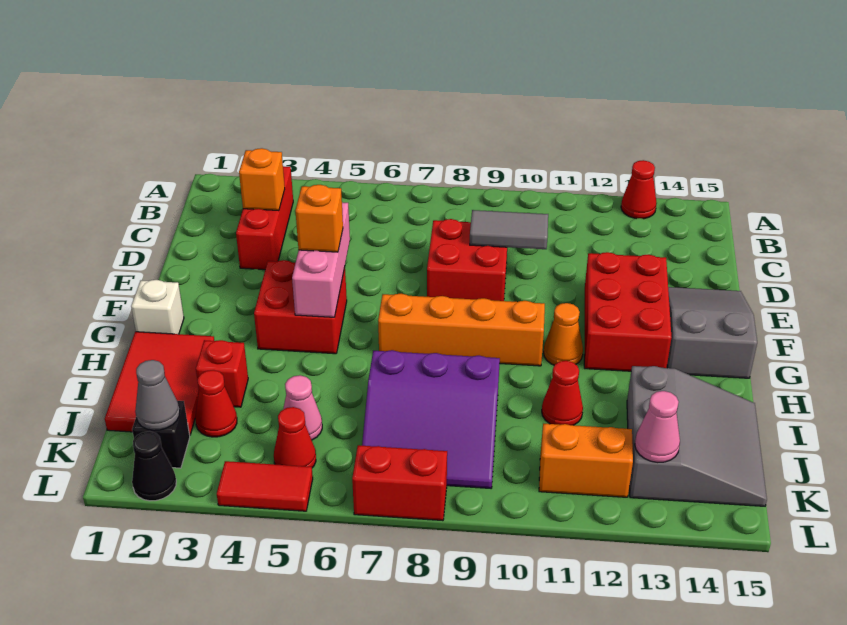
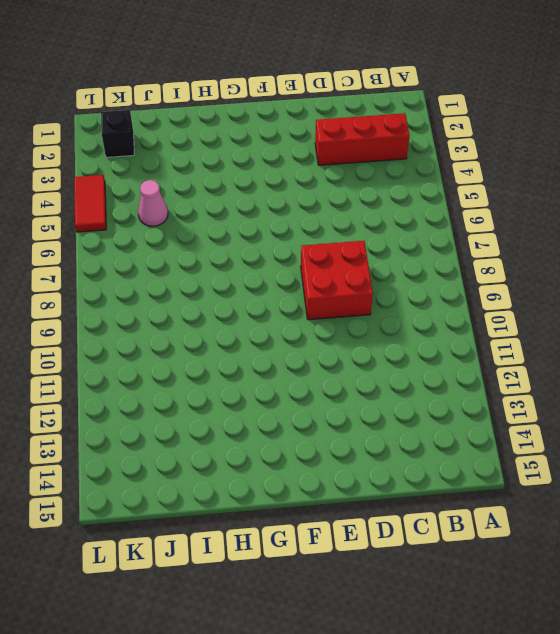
none -> red cone A13 level 1
none -> red brick E12:G13 level 1
none -> grey slope E14:G15 level 1 top G

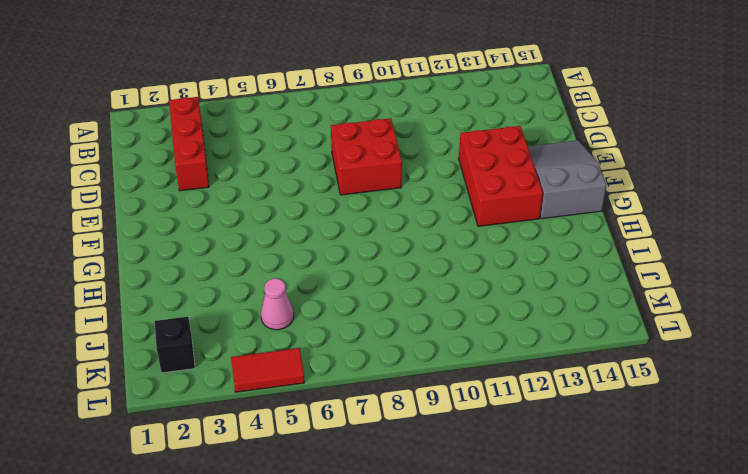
none -> red cone A13 level 1
none -> red brick F4:G5 level 1
none -> white brick G1 level 1

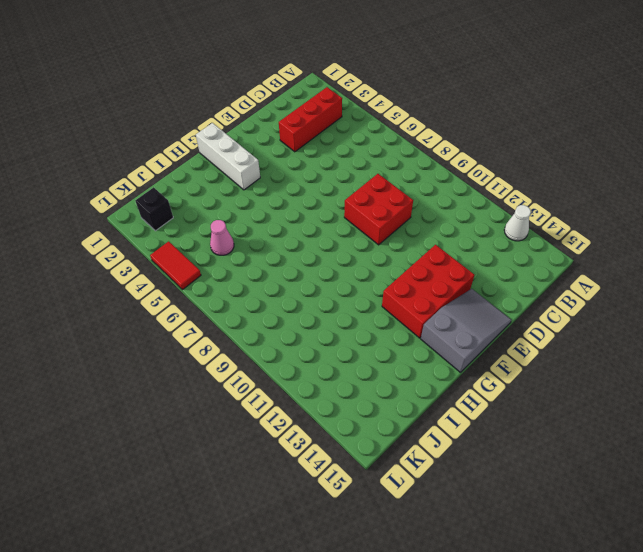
white cone A13 level 1 -> red cone A13 level 1
white brick G1:G3 level 1 -> white brick G1 level 1
none -> red brick F4:G5 level 1
none -> orange brick G7:G10 level 1
none -> orange cone G11 level 1

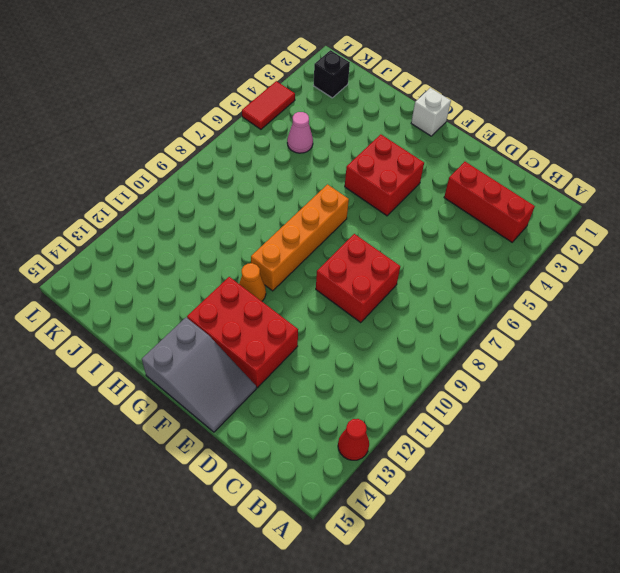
none -> red tile H1:J2 level 1
none -> red brick I3 level 1
none -> purple slope I7:K9 level 1 top I

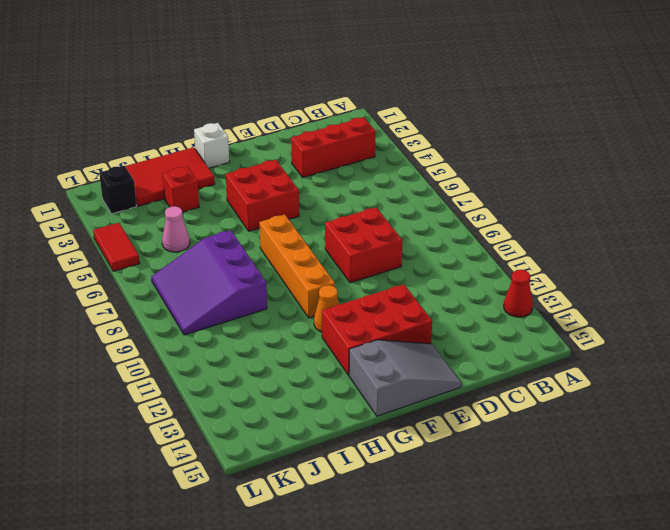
none -> red cone I11 level 1
none -> grey slope I13:K15 level 1 top 13
none -> red cone J3 level 1

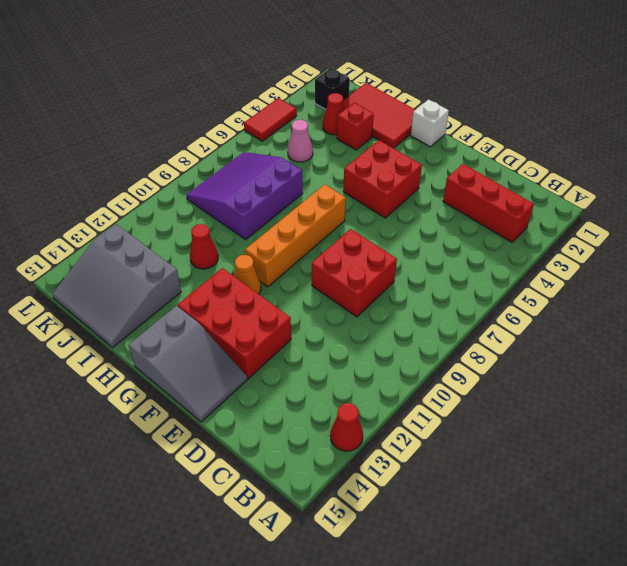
none -> red cone K5 level 1
none -> orange brick K11:K12 level 1
none -> black cone L2 level 1

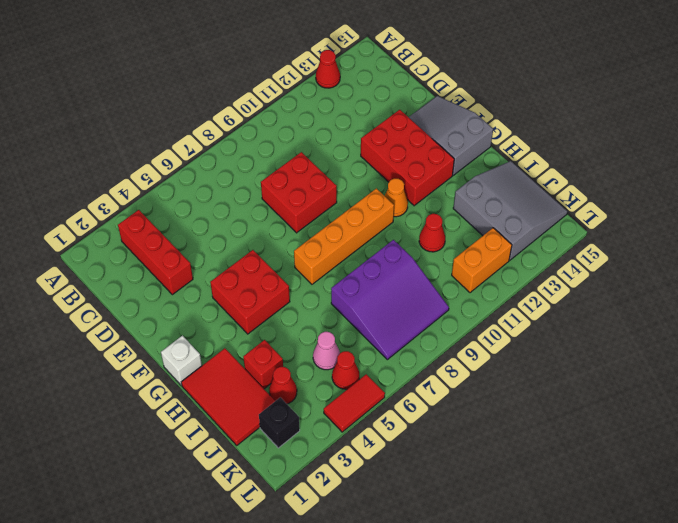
none -> black cone L2 level 1
none -> red brick L7:L8 level 1
none -> orange brick C3 level 2

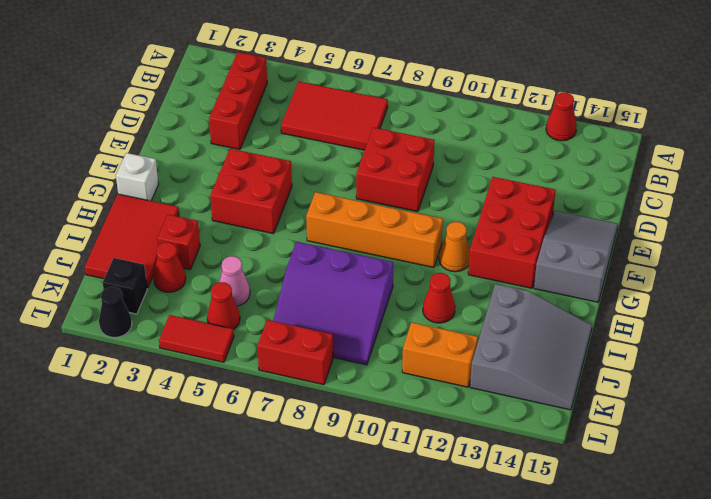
red tile B5:C7 level 1 -> none
none -> orange brick C3 level 2
none -> grey tile D9:D10 level 2
none -> pink brick E5:G5 level 2

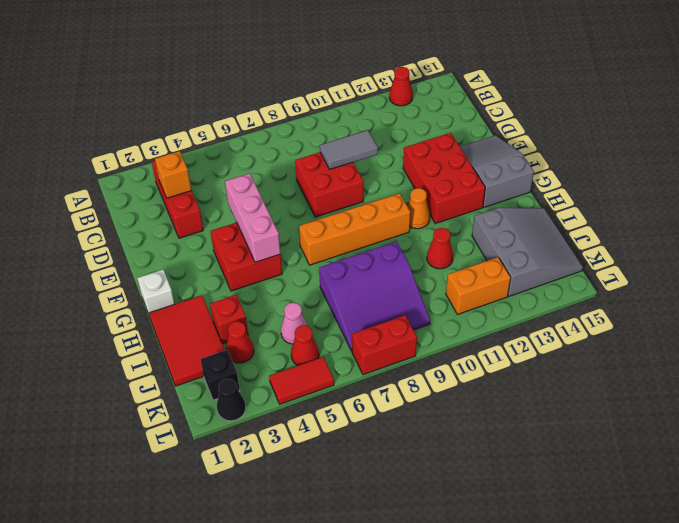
none -> grey cone K2 level 2
none -> pink cone K13 level 2
none -> orange brick F5 level 3

